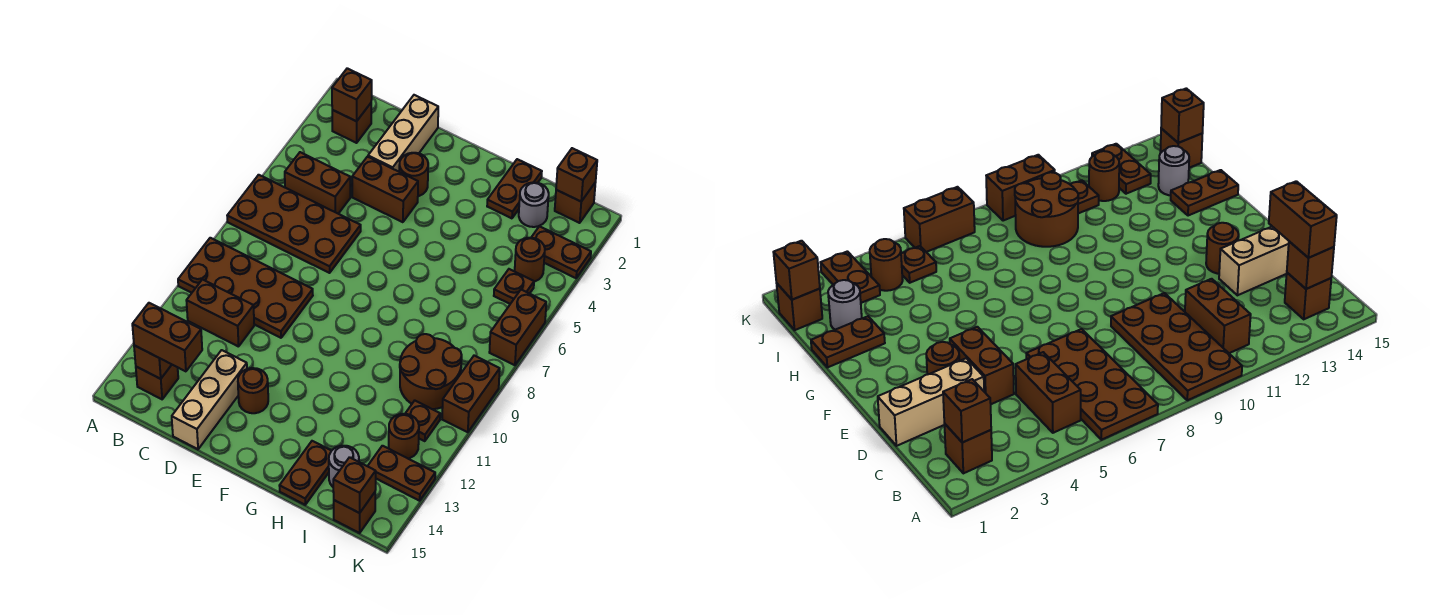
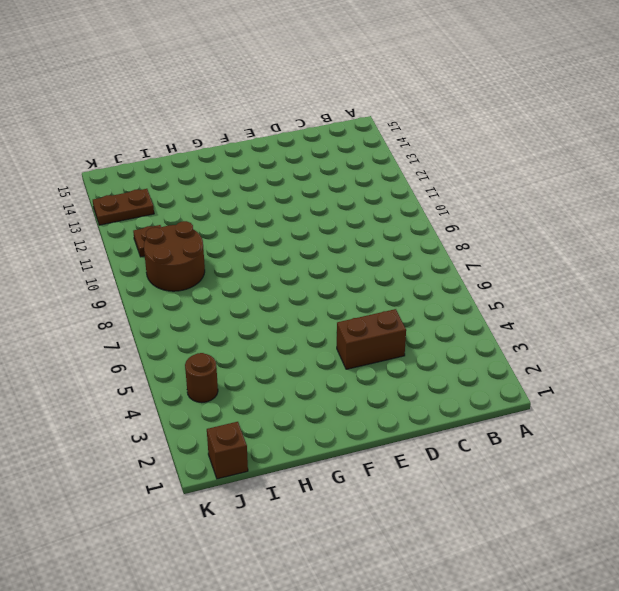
none -> brown plate A6:D7 level 1
none -> brown plate A9:D10 level 1
none -> brown brick B2 level 1
none -> brown brick B5:C5 level 1

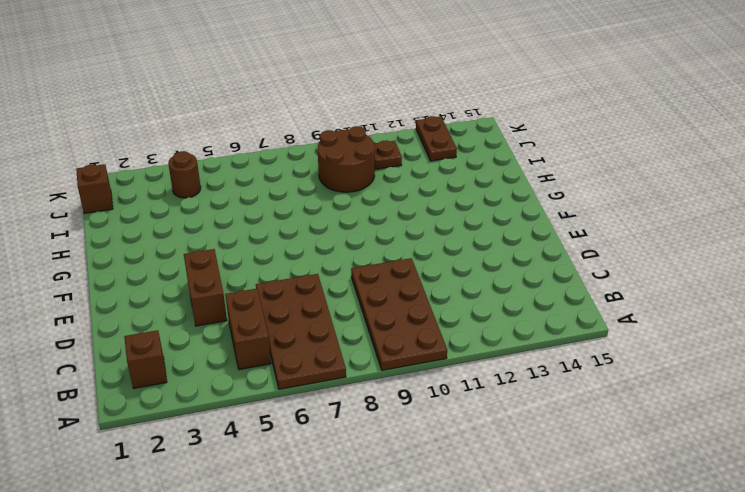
none -> brown brick B11:C11 level 1
none -> brown brick B14 level 1
none -> tan brick D1:D3 level 1
none -> tan brick D13:D15 level 1

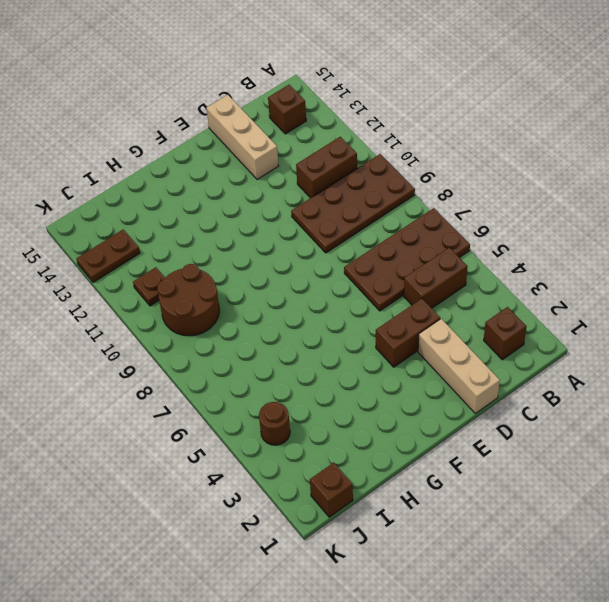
none -> brown round brick E3 level 1
none -> brown round brick E13 level 1
none -> brown plate H1:H2 level 1
none -> brown plate H14:H15 level 1

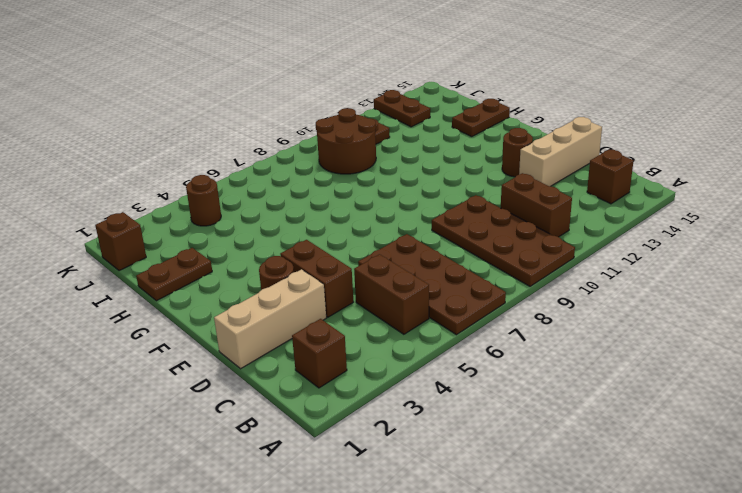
none -> grey round brick I2 level 1
none -> grey round brick I14 level 1
none -> brown plate J3:K3 level 1
none -> brown plate J5 level 1

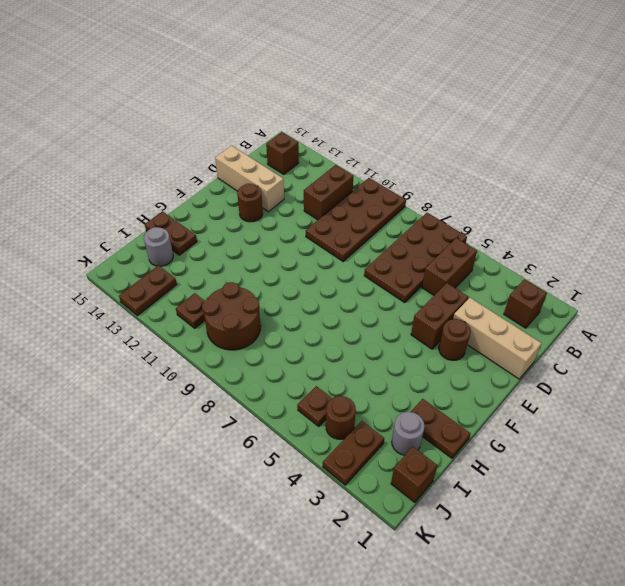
none -> brown round brick J12 level 1
none -> brown brick J15 level 1
none -> brown brick K6:K7 level 1
none -> brown brick K9:K10 level 1

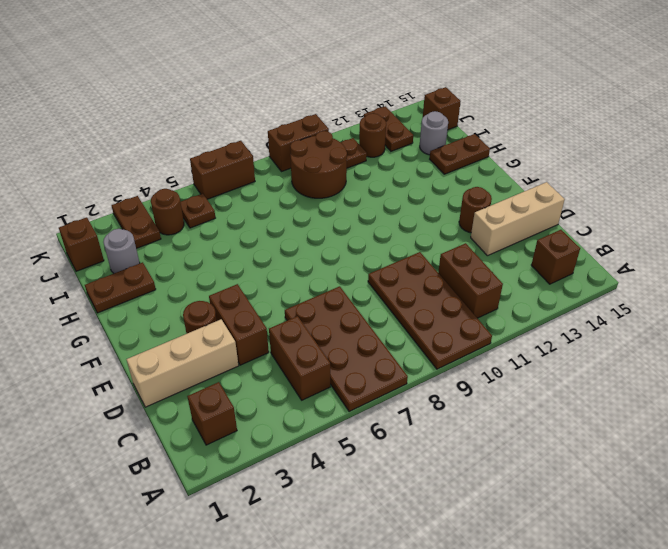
none -> brown brick B2 level 2
none -> brown brick B14 level 2
none -> brown brick J1 level 2
none -> brown brick J15 level 2

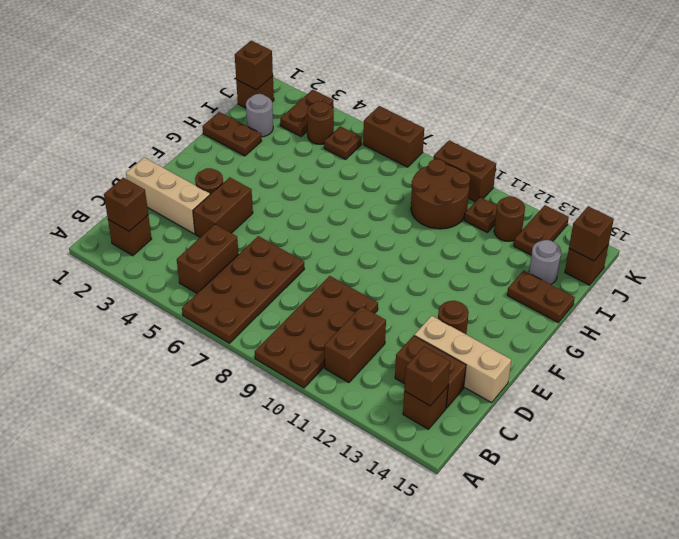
brown brick C13:C14 level 1 -> brown brick B14:C14 level 3

